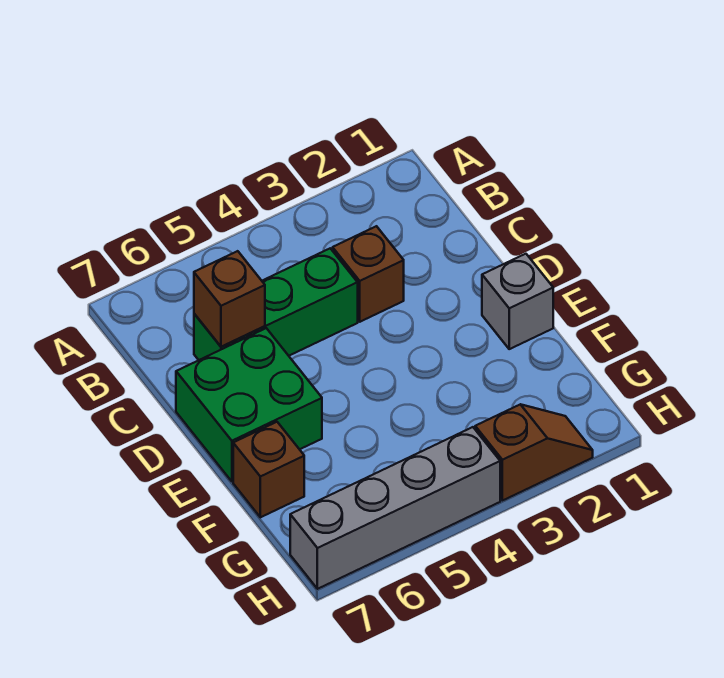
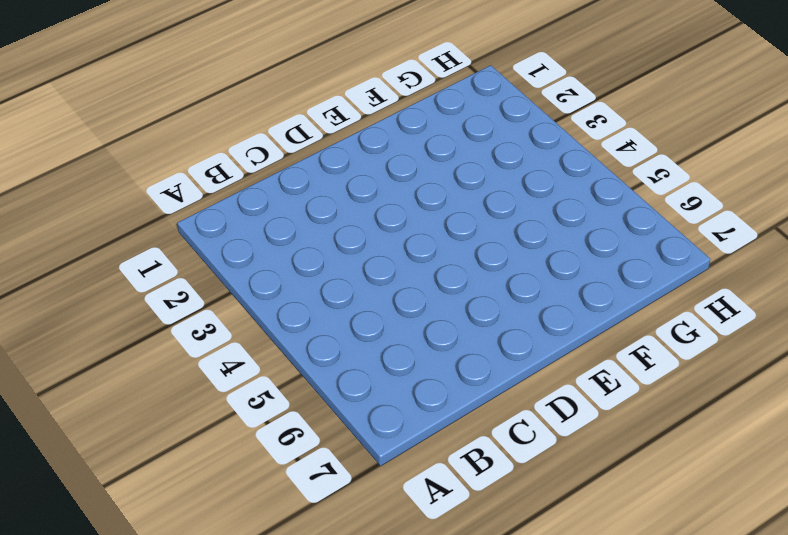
none -> brown brick C3 level 1
none -> green brick C4:C6 level 1

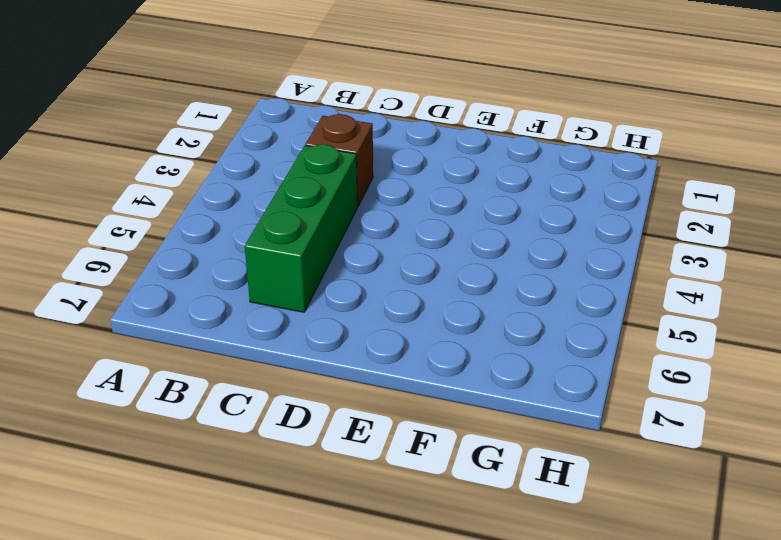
none -> green brick D6:E7 level 1
none -> grey brick E1 level 1

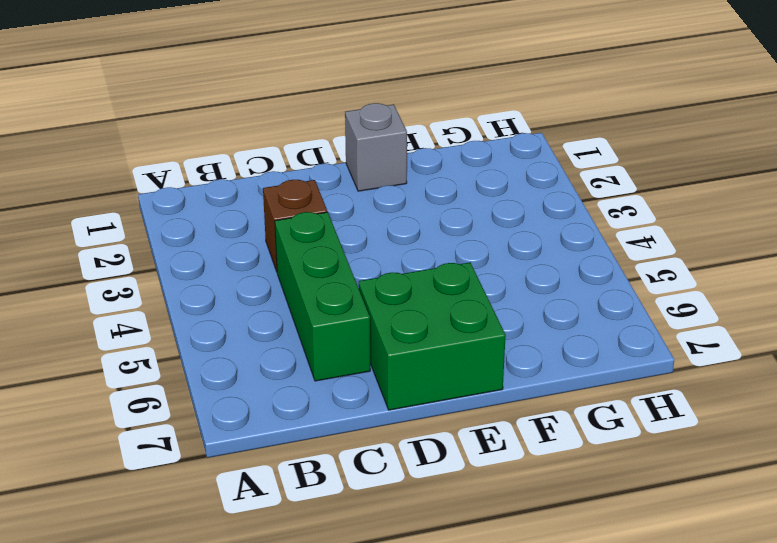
none -> brown brick F7 level 1
none -> brown slope H2:H3 level 1 top 3

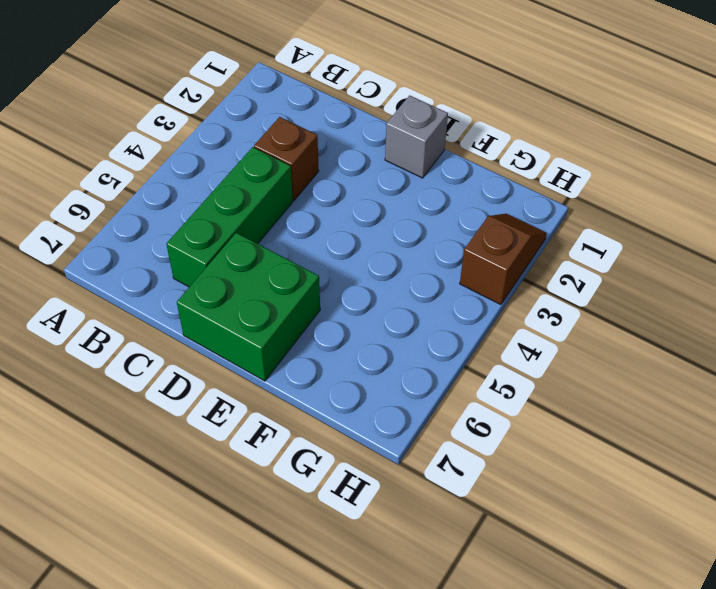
none -> brown brick F7 level 1
none -> grey brick H4:H7 level 1

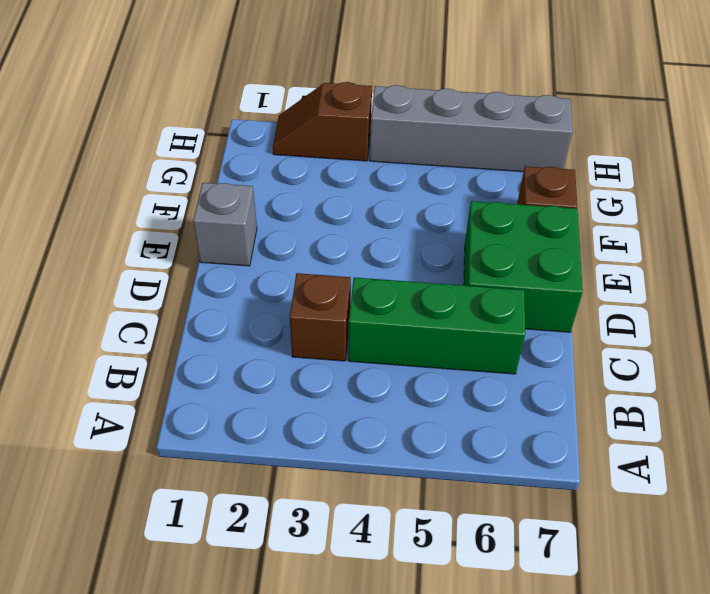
none -> brown brick C6 level 2

